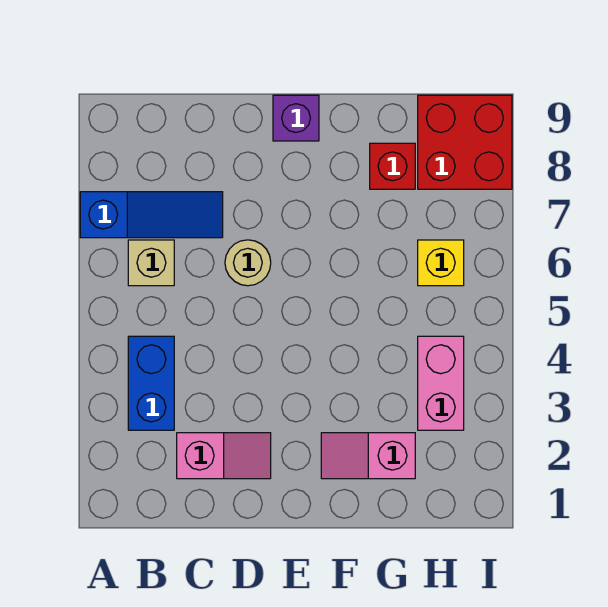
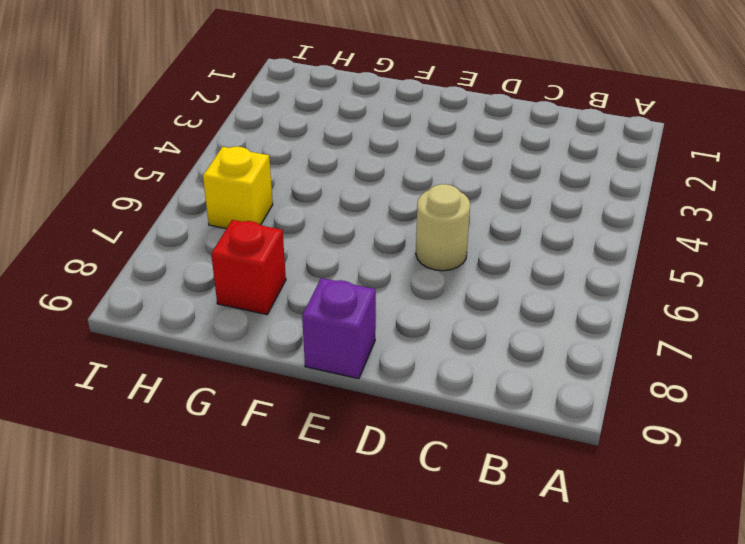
none -> blue slope A7:C7 level 1 top A
none -> blue brick B3:B4 level 1

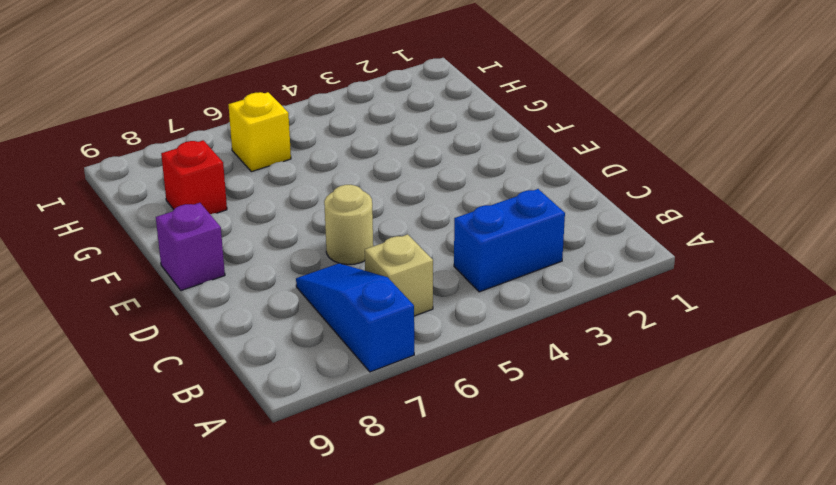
none -> pink slope C2:D2 level 1 top C
none -> pink slope F2:G2 level 1 top G

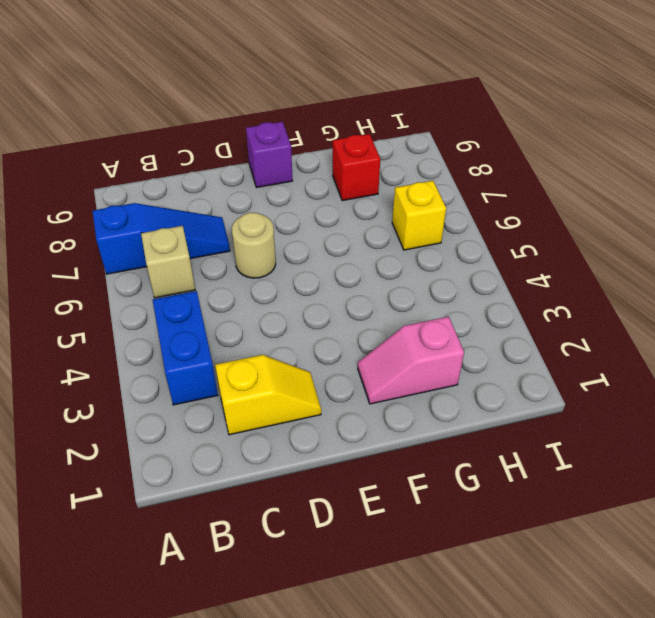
yellow slope C2:D2 level 1 top C -> pink slope C2:D2 level 1 top C
none -> pink brick H3:H4 level 1
none -> red brick H8:I9 level 1

